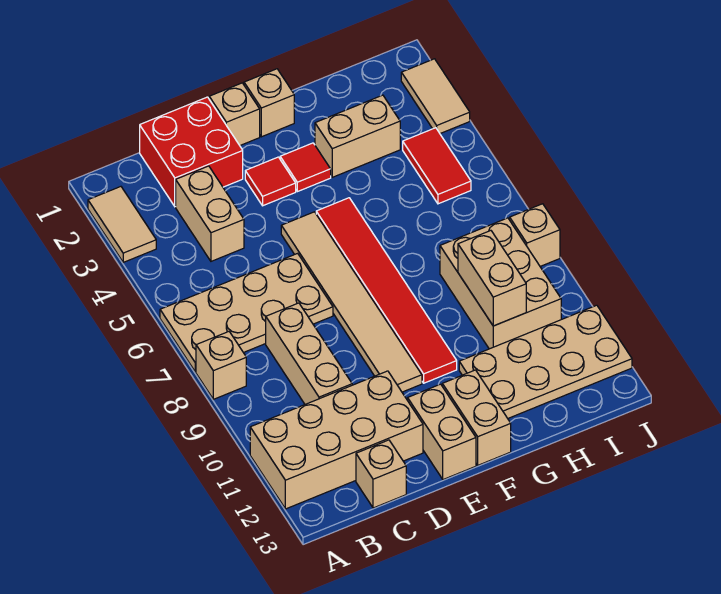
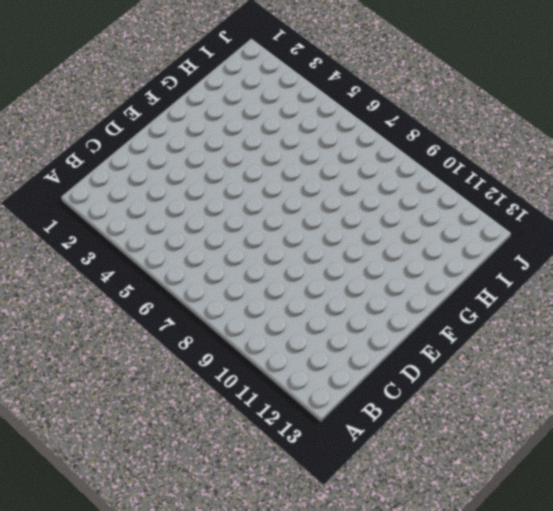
none -> tan tile A2:A3 level 1
none -> tan plate A6:D7 level 1
none -> tan brick A8 level 1

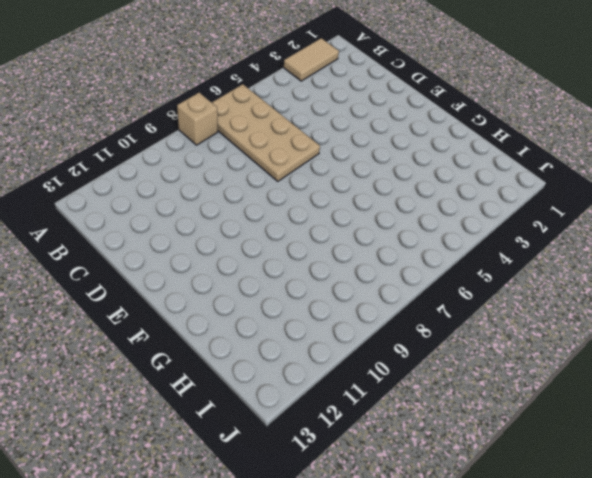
none -> tan brick A11:D12 level 1
none -> red brick C1:D2 level 1
none -> tan brick C3:C4 level 1

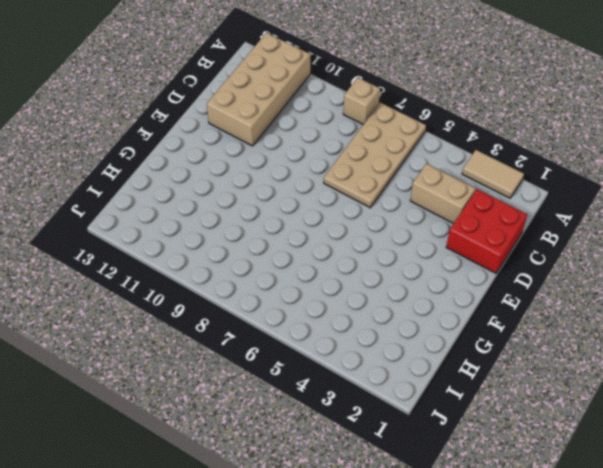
none -> tan brick C8:C10 level 1
none -> tan brick C13 level 1
none -> tan brick E1 level 1

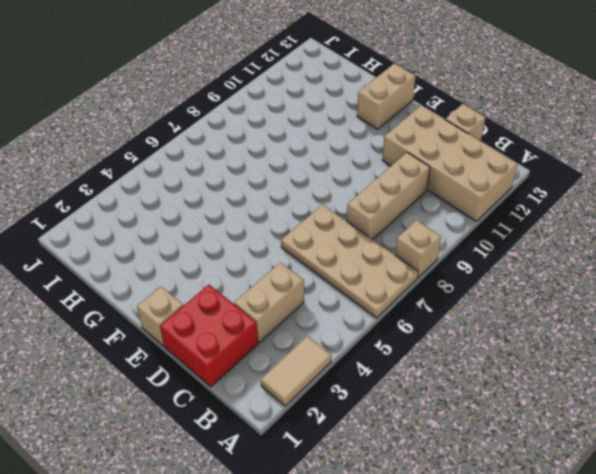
none -> red tile E3 level 1
none -> tan tile E5:E10 level 1
none -> tan brick E12:E13 level 1

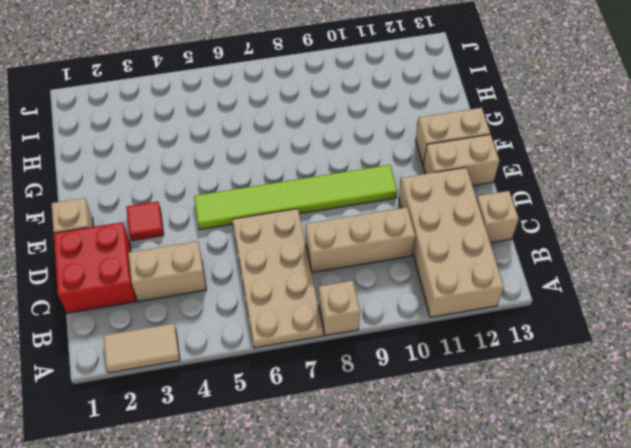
lime tile E5:E10 level 1 -> tan tile E5:E10 level 1
none -> tan brick F1 level 1
none -> red tile F3 level 1
none -> red tile F5:F10 level 1

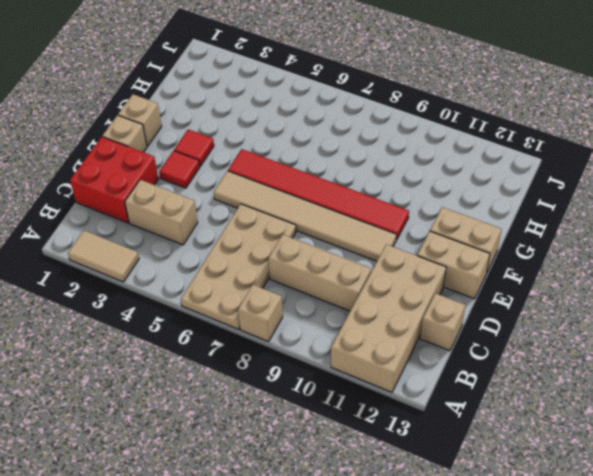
none -> tan brick G3:H3 level 1
none -> tan plate G11:J12 level 1
none -> tan brick H8:I10 level 1

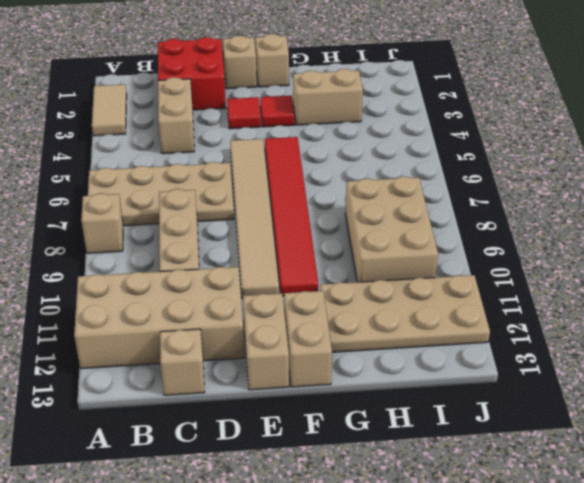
none -> red tile I4:I5 level 1
none -> tan tile J2:J3 level 1
none -> tan brick J8 level 1

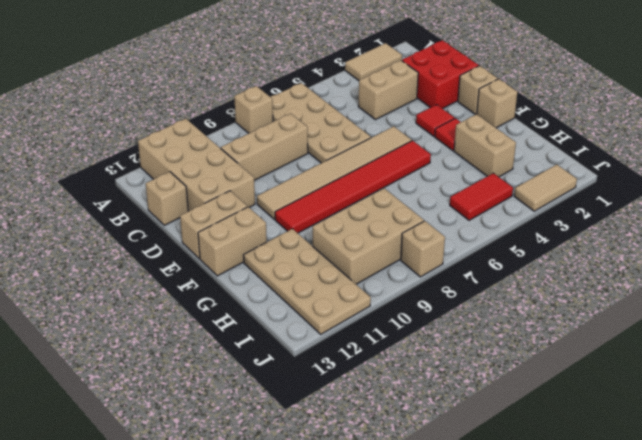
none -> tan brick H9:H10 level 2

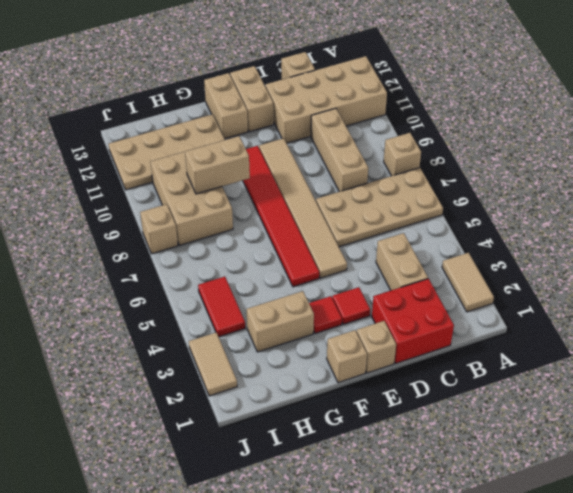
tan brick G9:H9 level 2 -> tan brick H9:H10 level 2

